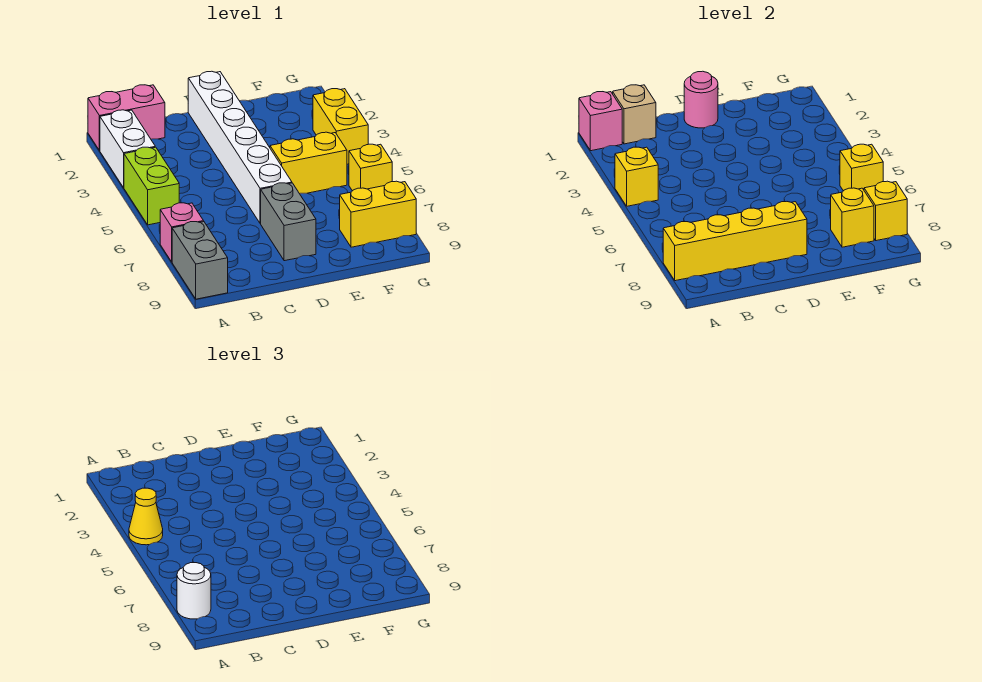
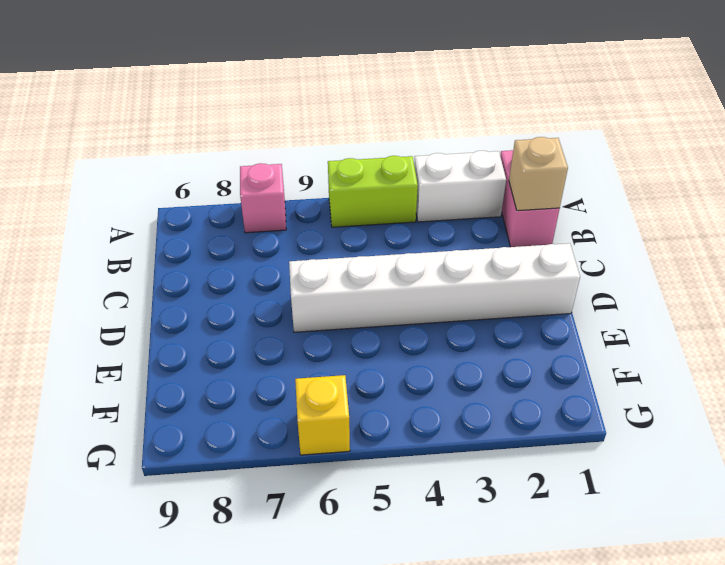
none -> grey brick A8:A9 level 1
none -> grey brick D7:D8 level 1
none -> yellow brick E5:F5 level 1

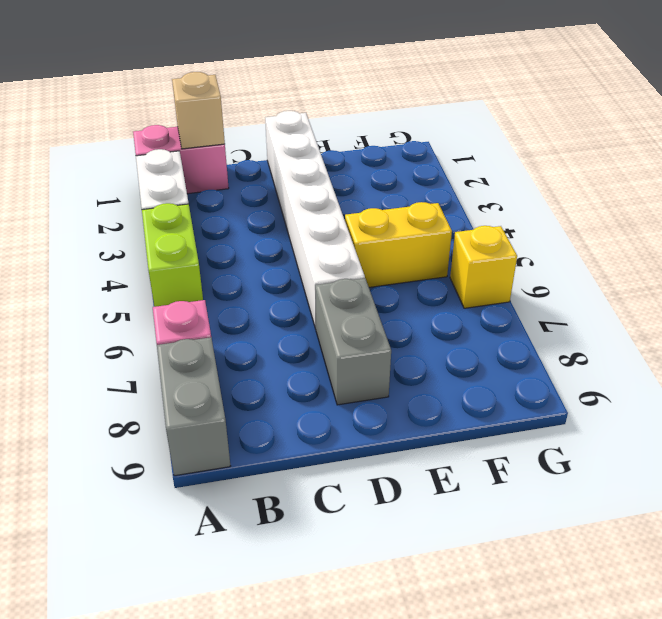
none -> yellow brick F8:G8 level 1
none -> yellow brick G3:G4 level 1
none -> pink brick A1 level 2

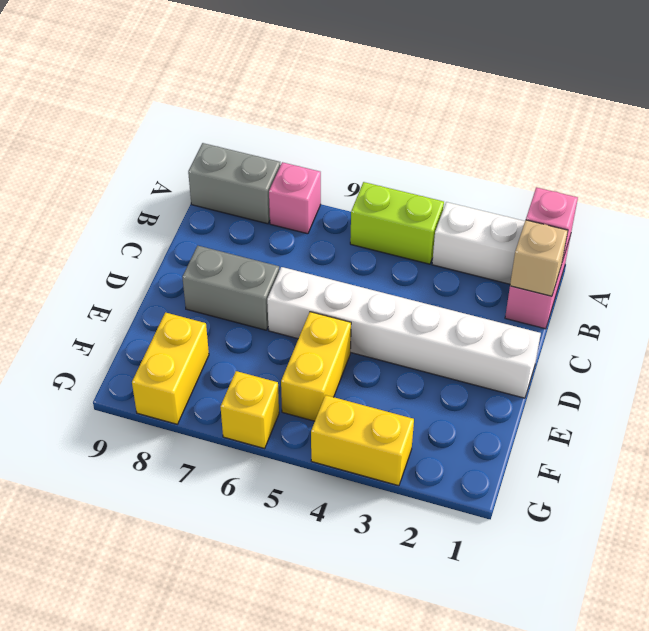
none -> yellow brick A4 level 2
none -> yellow brick A8:D8 level 2
none -> pink round brick D1 level 2

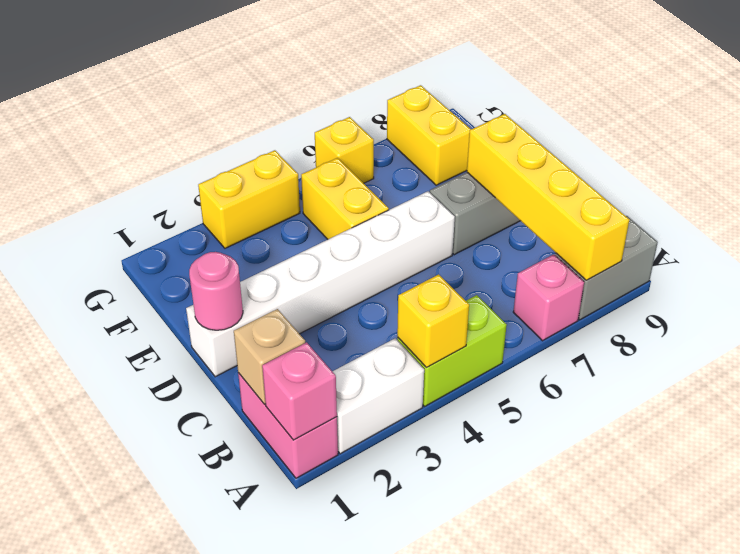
none -> yellow brick F8 level 2
none -> yellow brick G6 level 2
none -> yellow brick G8 level 2

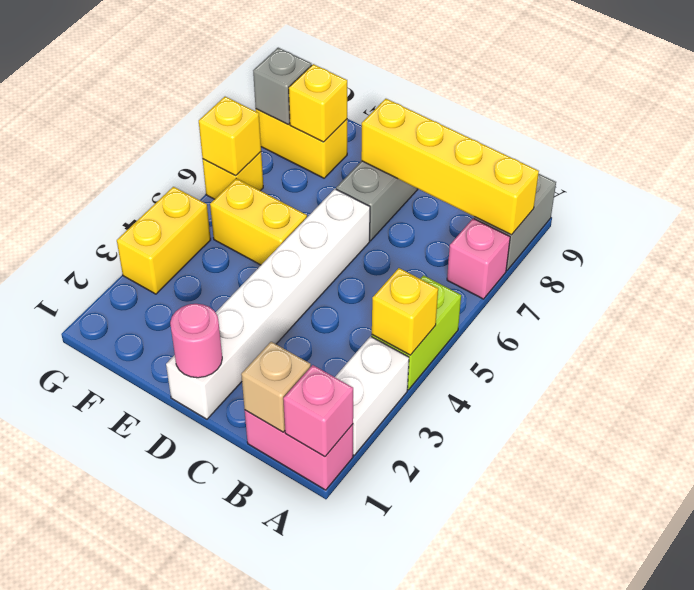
grey brick G8 level 2 -> yellow brick G8 level 2
none -> yellow cone A4 level 3
none -> white round brick A8 level 3

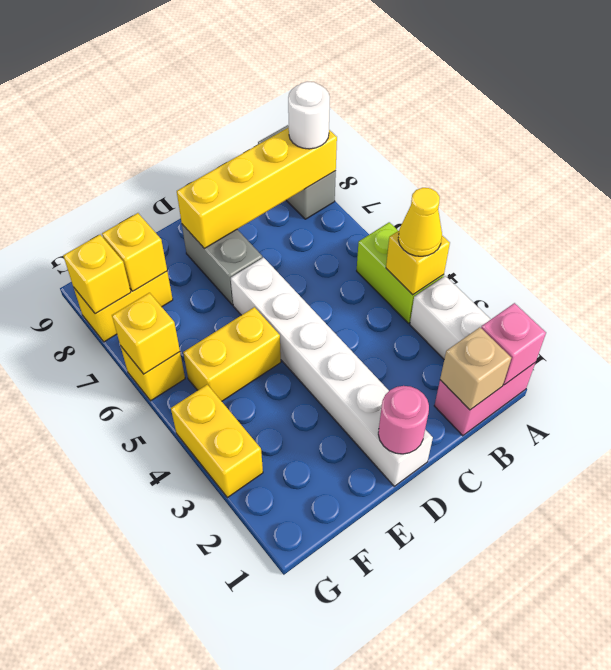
none -> pink brick A7 level 1

